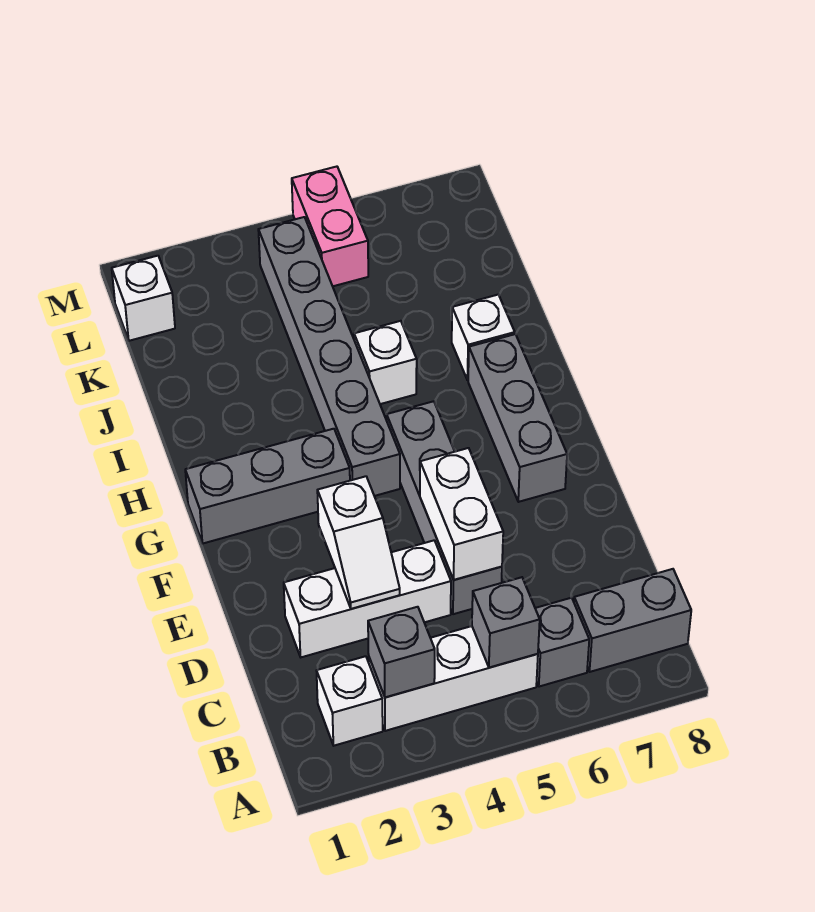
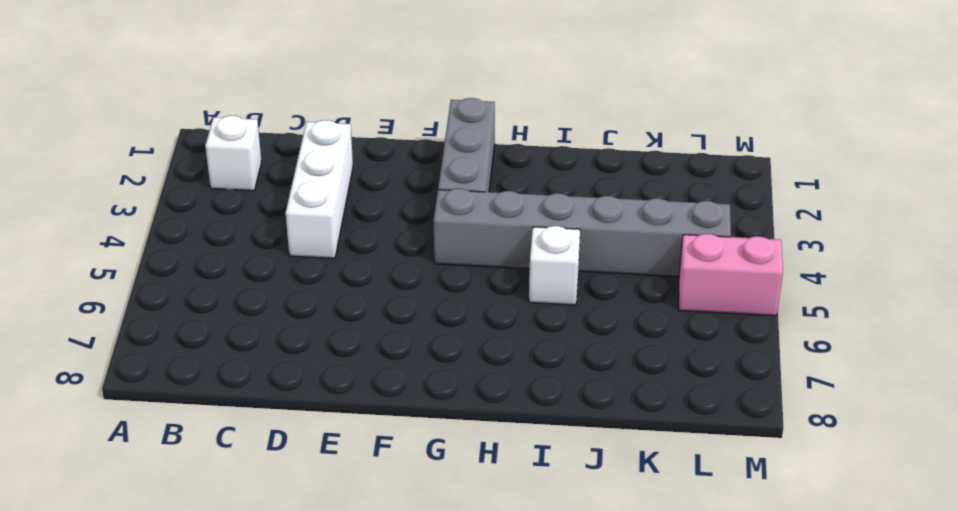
none -> white brick B3:B5 level 1
none -> grey brick B6 level 1
none -> grey brick B7:B8 level 1

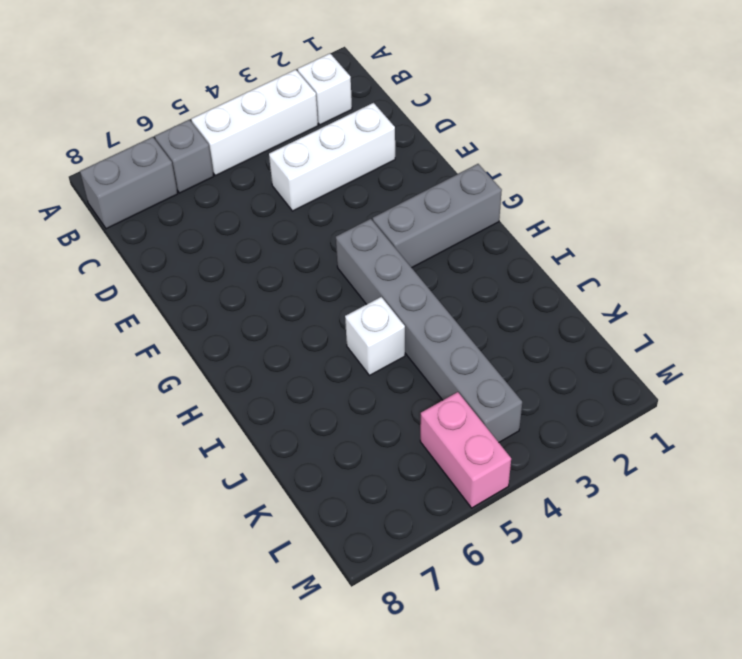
none -> grey brick D5:G5 level 1
none -> grey brick F7:H7 level 1
none -> white brick I7 level 1

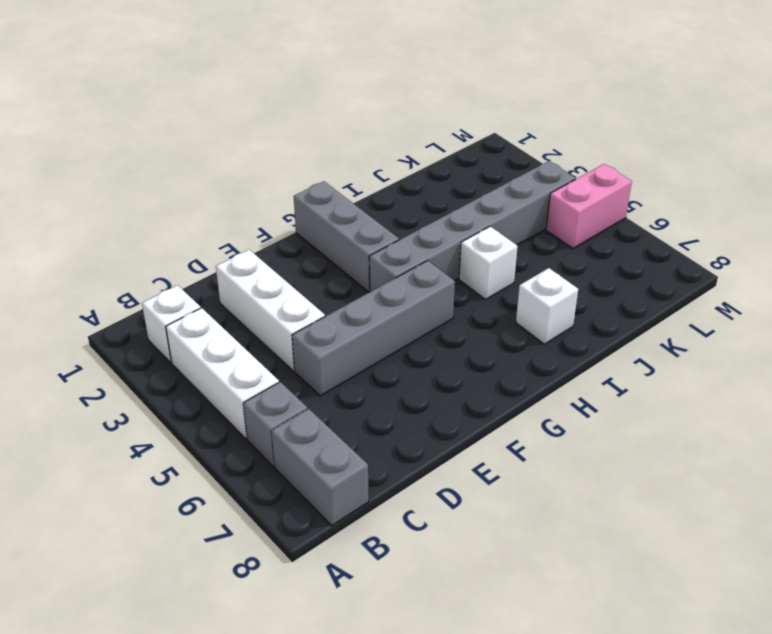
none -> grey brick F7:H7 level 1
none -> white brick L1 level 1
none -> grey brick B3 level 2

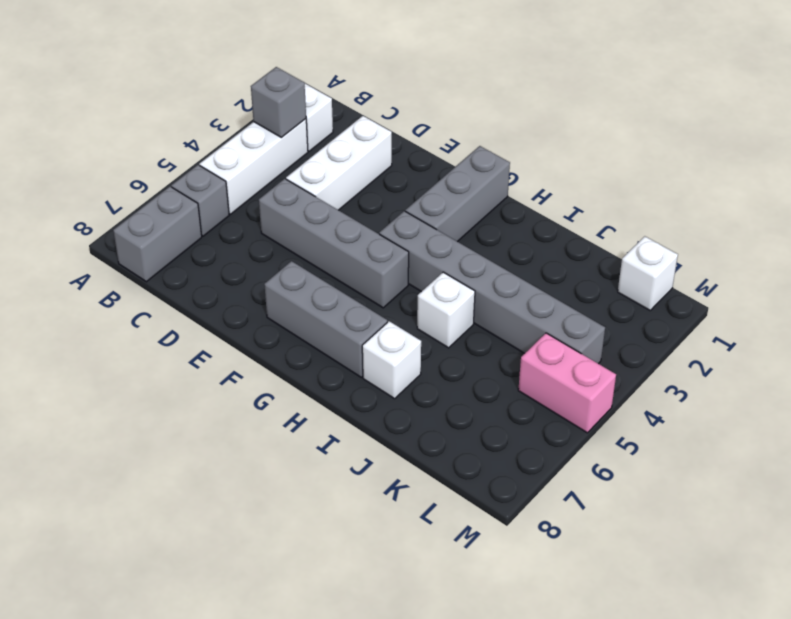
none -> grey brick B5 level 2
none -> white slope D3:E3 level 2 top E
none -> white brick D5:E5 level 2

